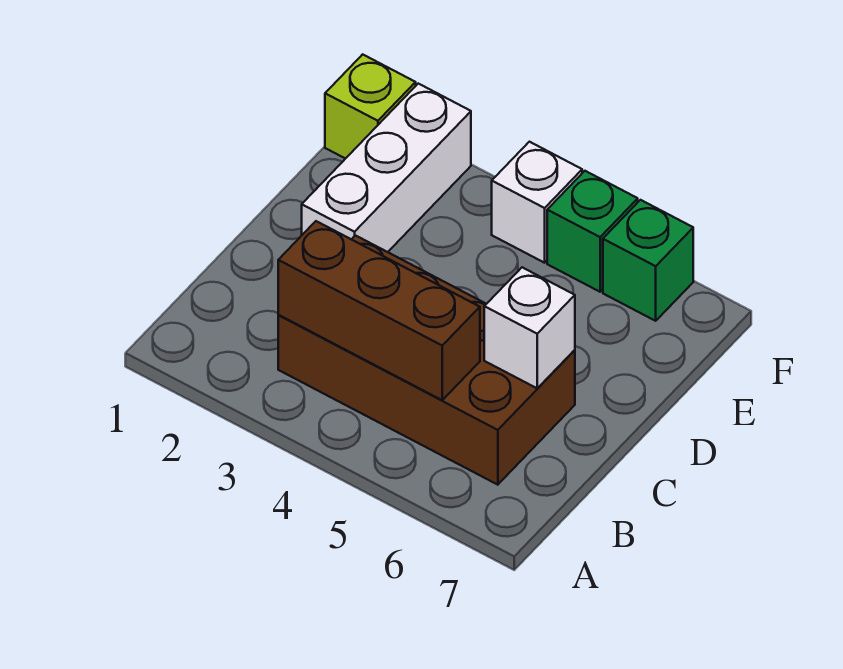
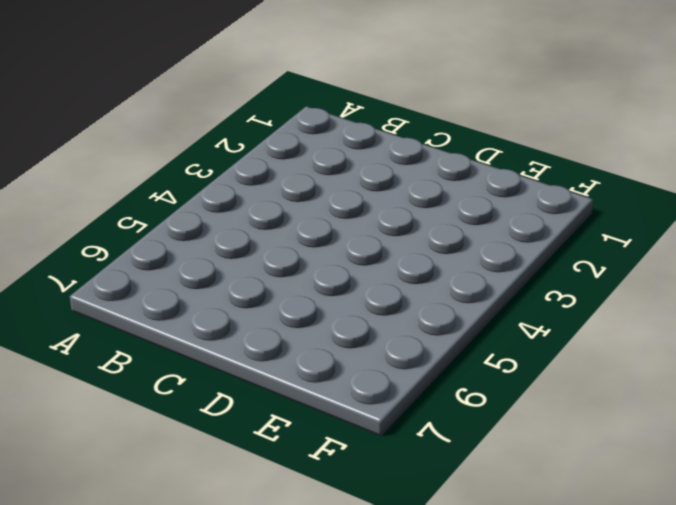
none -> brown brick B3:C6 level 1
none -> white brick D2:F2 level 1

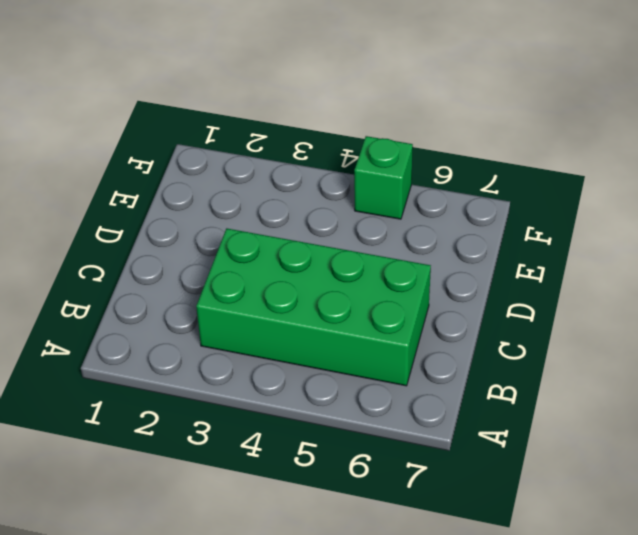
green brick B3:C6 level 1 -> brown brick B3:C6 level 1
none -> white brick D2:F2 level 1
none -> lime brick F1 level 1

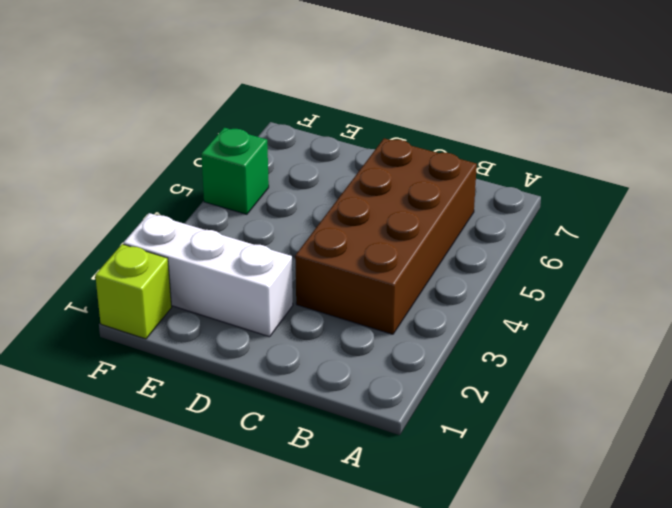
none -> white brick F4 level 1
none -> green brick F6 level 1

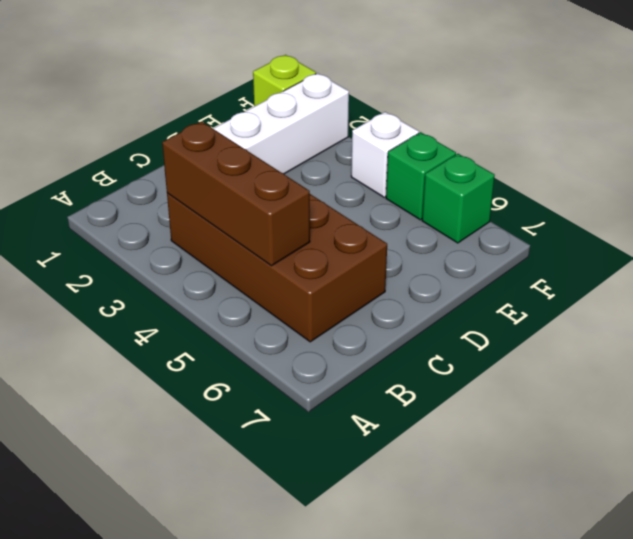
none -> white brick C6 level 2

